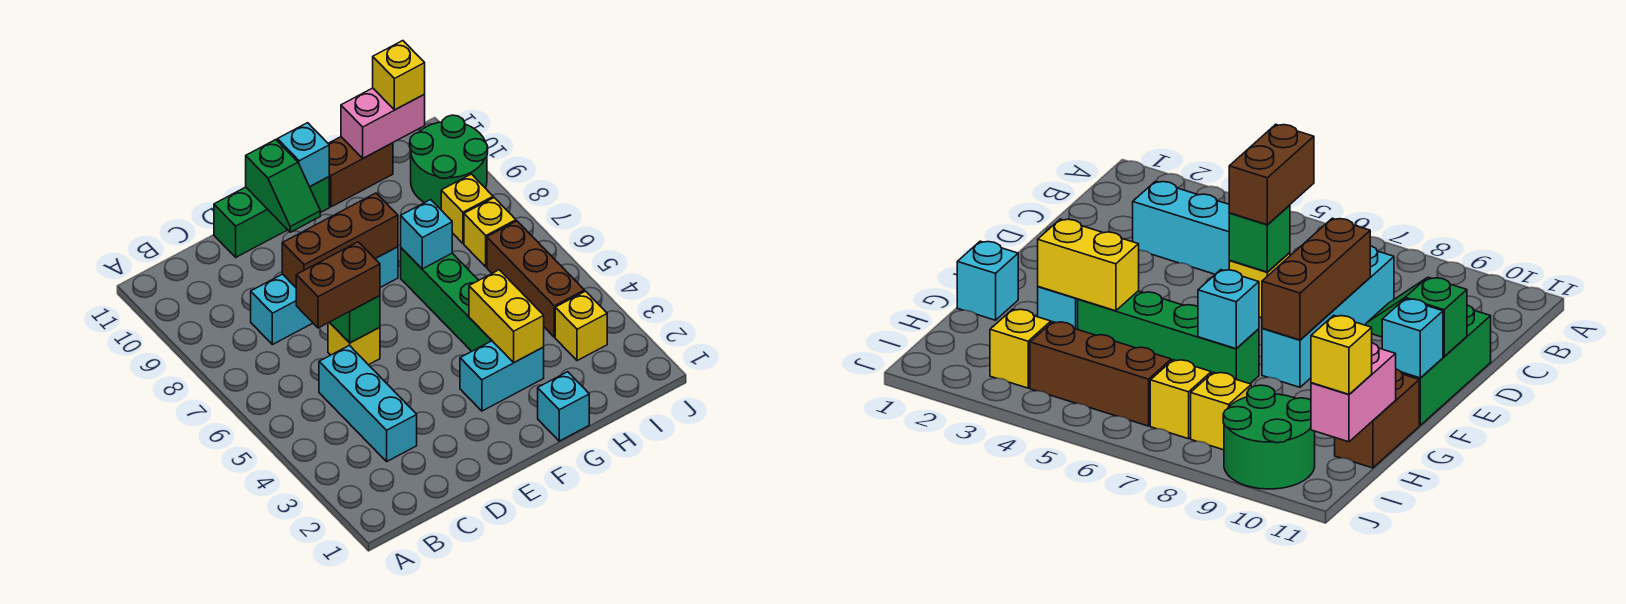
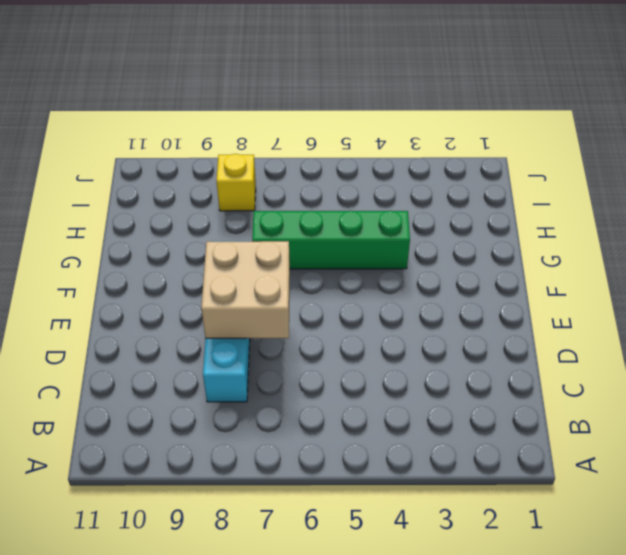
tan brick D7:E8 level 2 -> brown brick D8:F8 level 2
none -> cyan brick C3:C5 level 1
none -> yellow brick D6 level 1
none -> green brick D11:F11 level 1

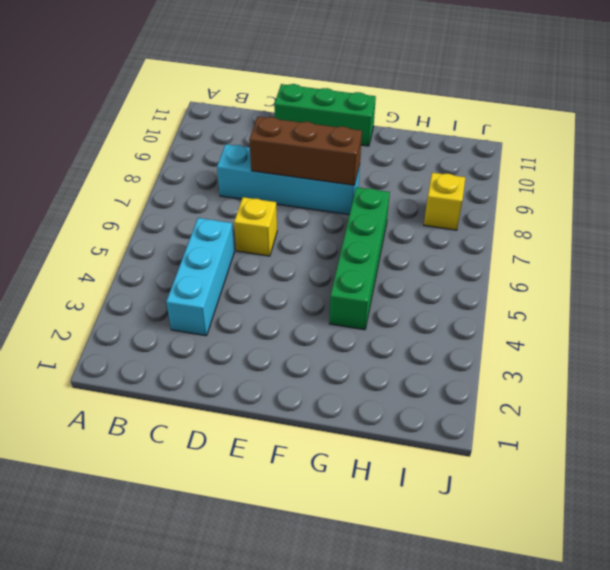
none -> cyan brick F3:G3 level 1
none -> cyan brick G1 level 1
none -> brown brick G11:H11 level 1

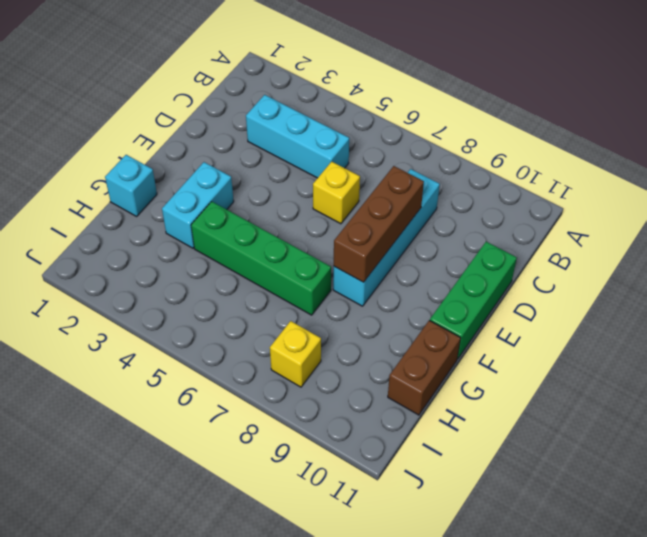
none -> yellow brick I3 level 1
none -> brown brick I4:I6 level 1
none -> yellow brick I7 level 1

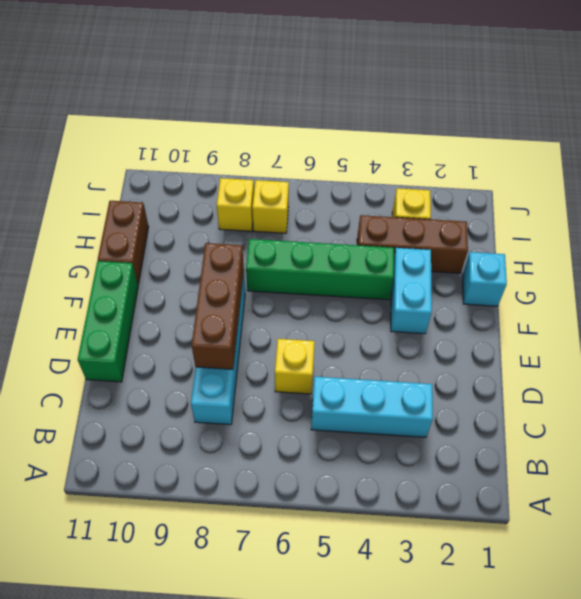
brown brick H2:H4 level 1 -> brown brick I4:I6 level 1
none -> green round brick I9:J10 level 1
none -> green brick D6 level 2
none -> green slope E10:E11 level 2 top 11

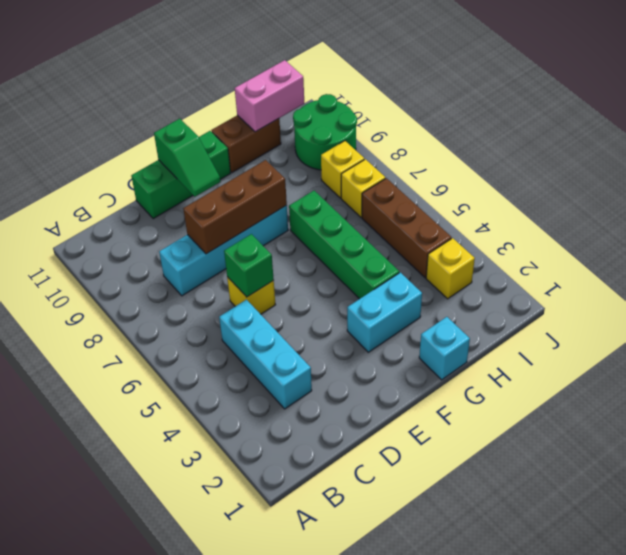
none -> cyan brick F11 level 2
none -> yellow brick G3:G4 level 2
none -> cyan brick G7 level 2

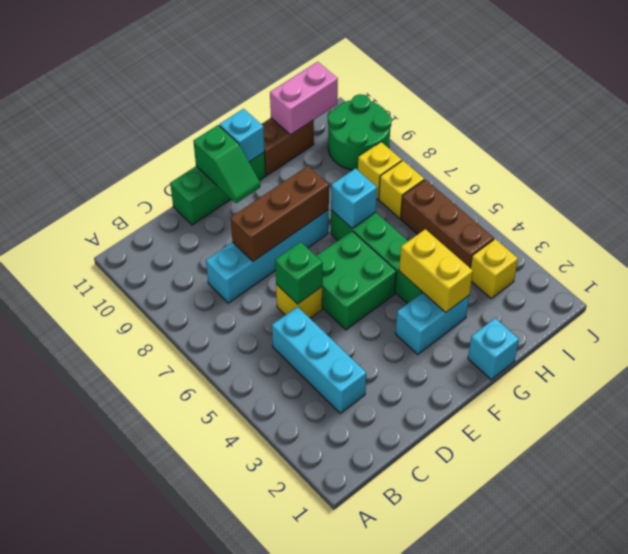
green brick E5:F6 level 1 -> none
none -> brown brick C6:D6 level 3
none -> yellow brick I11 level 3

